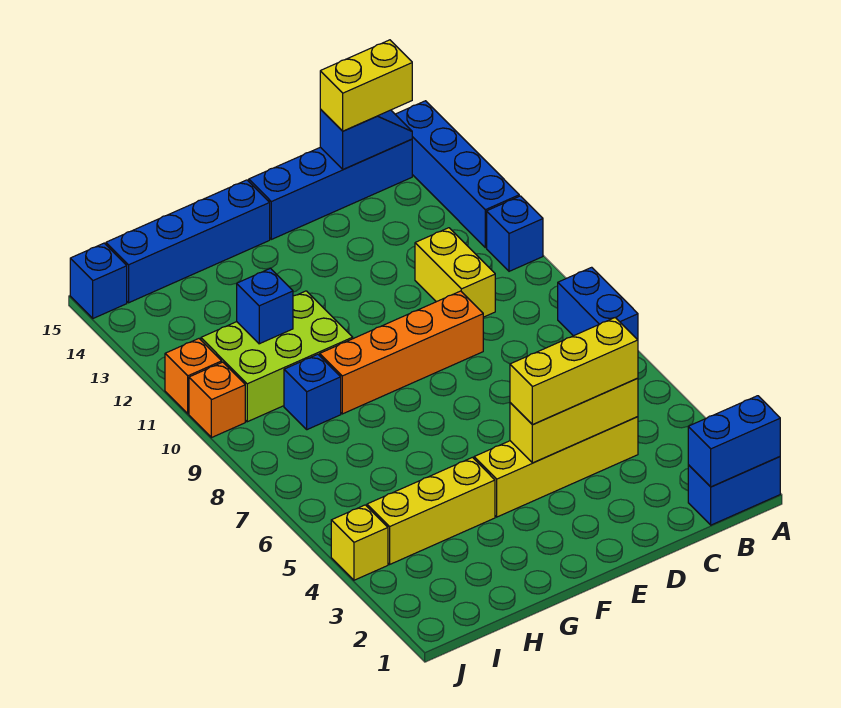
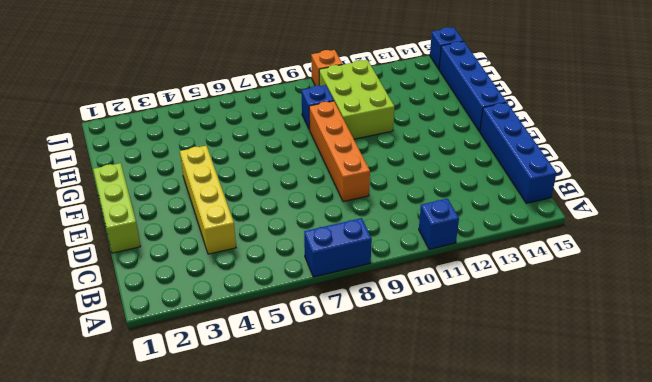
lime brick D1:F1 level 1 -> none
none -> blue brick A1:B1 level 1
none -> blue brick A12:A15 level 1
none -> yellow brick C10:C11 level 1

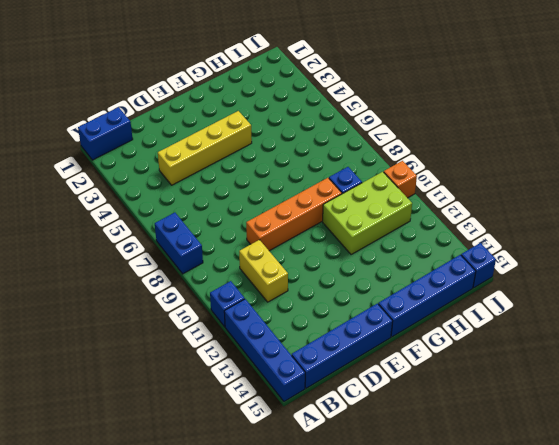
none -> yellow brick G4:I4 level 1
none -> yellow brick J4 level 1
none -> orange brick J11 level 1

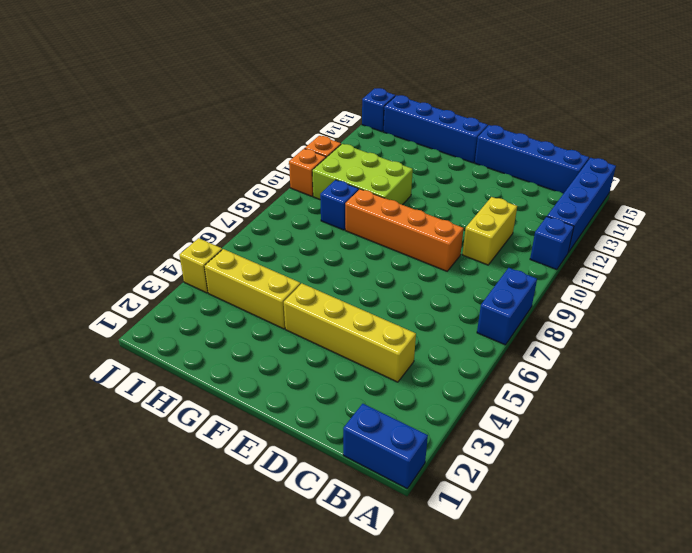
none -> blue brick A1:B1 level 2
none -> blue slope B15:C15 level 2 top C
none -> yellow brick C4:E4 level 2

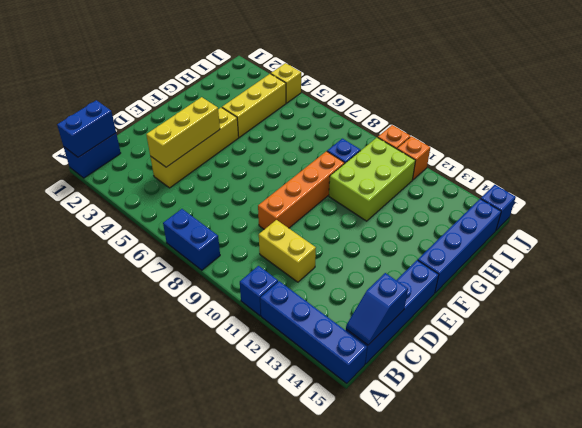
none -> blue brick H11 level 2
none -> yellow brick B15:C15 level 3
none -> yellow brick C4:E4 level 3

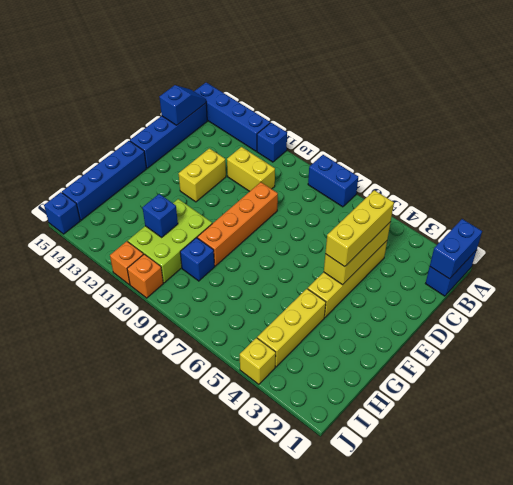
yellow brick D12:E12 level 1 -> yellow brick B15:C15 level 3

